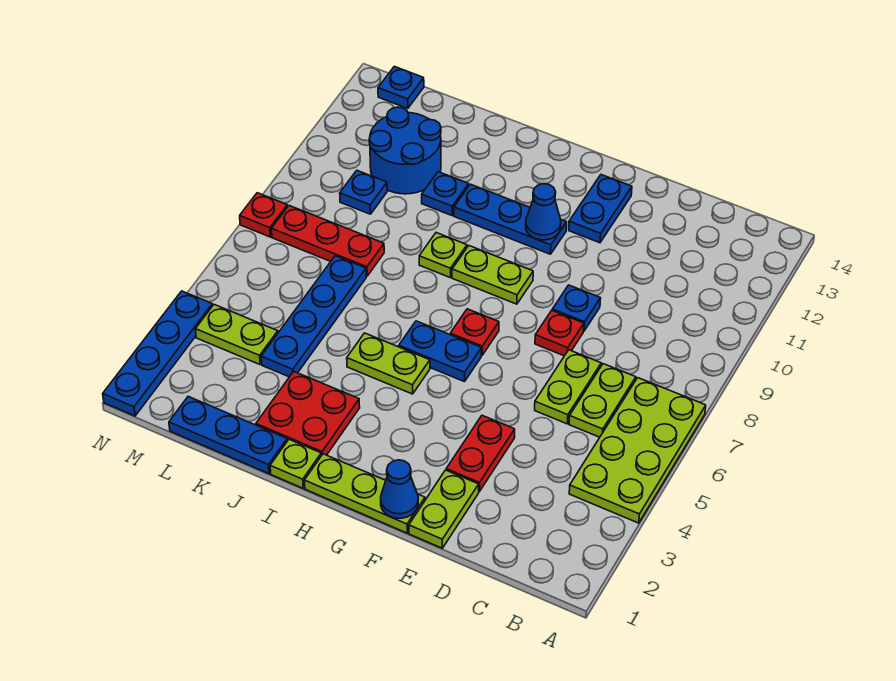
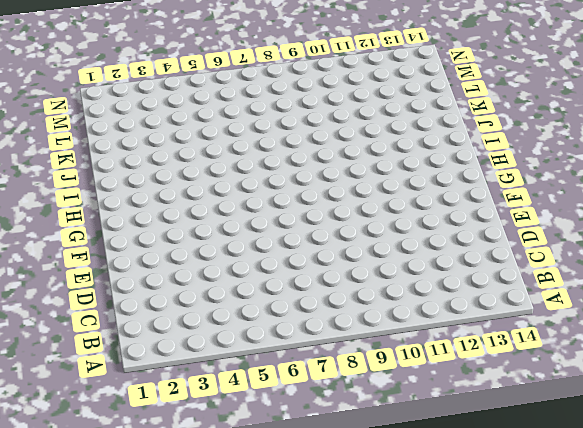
none -> lime plate A4:B7 level 1
none -> lime plate C6:C7 level 1
none -> lime plate D6:D7 level 1

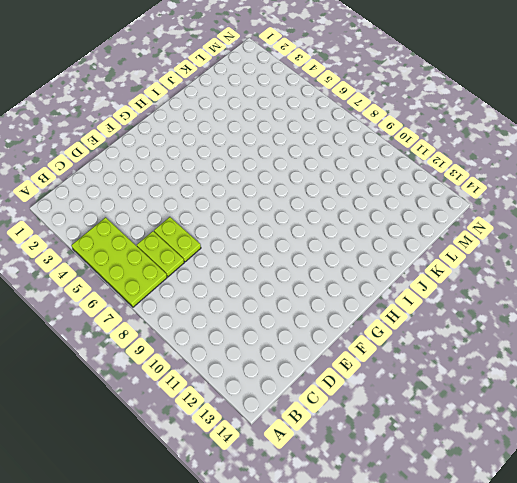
none -> lime plate E1:E2 level 1
none -> red plate E3:E4 level 1
none -> red plate E8 level 1

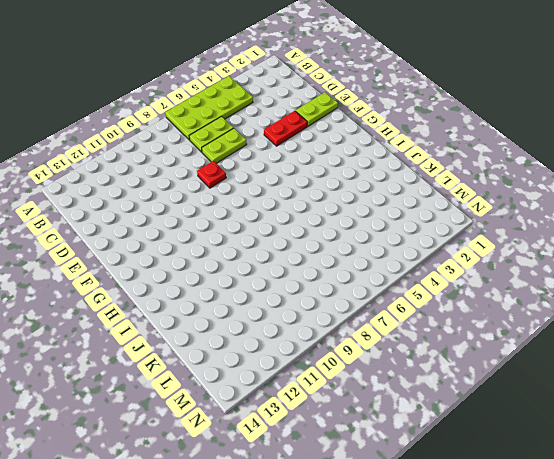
none -> blue plate E9 level 1
none -> lime plate F1:H1 level 1
none -> blue plate F12:F13 level 1

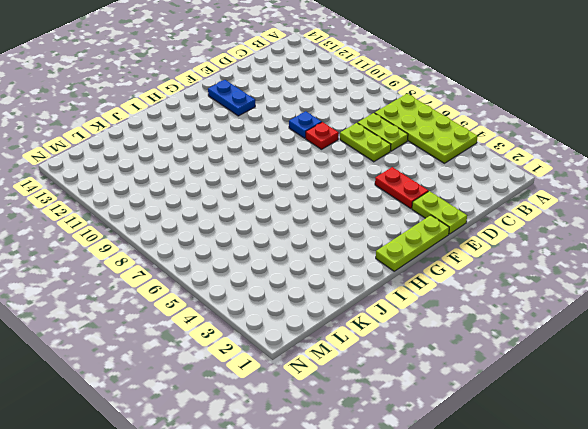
none -> blue plate G6:H6 level 1
none -> red plate G7 level 1
none -> lime plate G9:H9 level 1

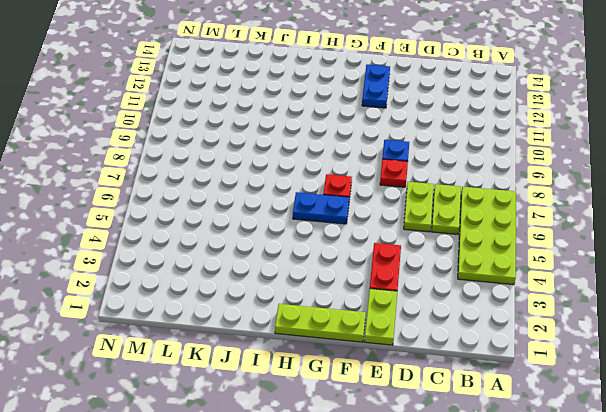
none -> lime plate G9:H9 level 1
none -> blue plate G11:I11 level 1
none -> lime plate H5:I5 level 1

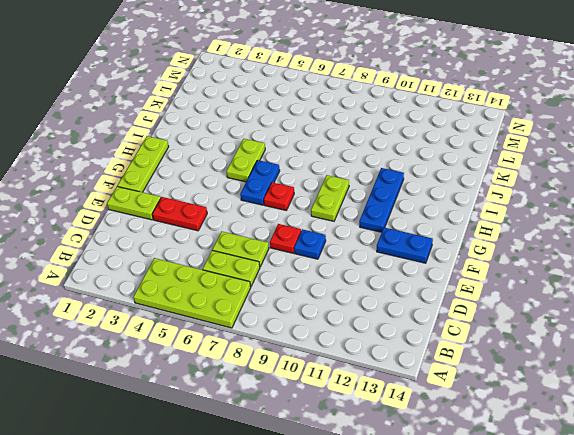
none -> lime plate I1 level 1
none -> red plate I2:J3 level 1
none -> lime plate I9 level 1

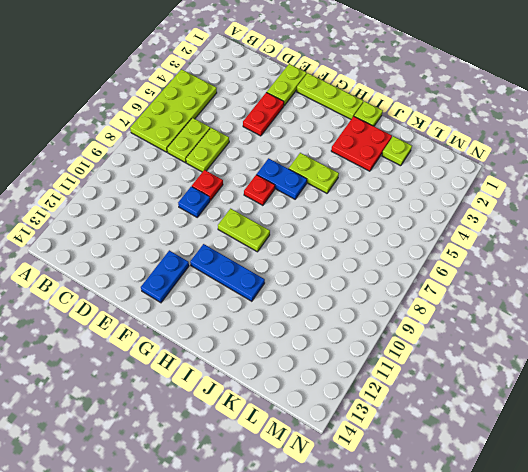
lime plate K2 level 1 -> lime plate I9 level 1
none -> blue plate J1:L1 level 1
none -> blue plate J11 level 1
none -> blue plate K4:K7 level 1

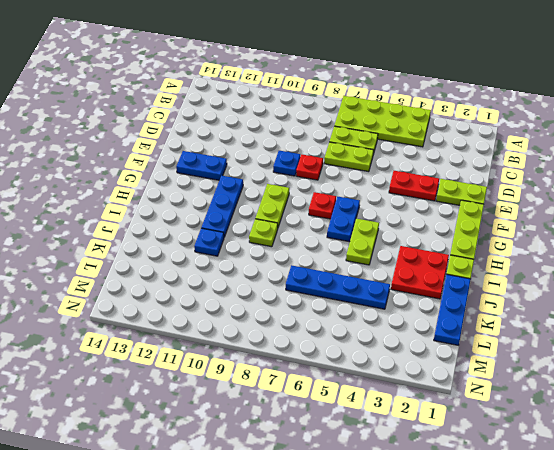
none -> red plate K8:M8 level 1
none -> blue round brick K11:L12 level 1
none -> lime plate L4:M4 level 1

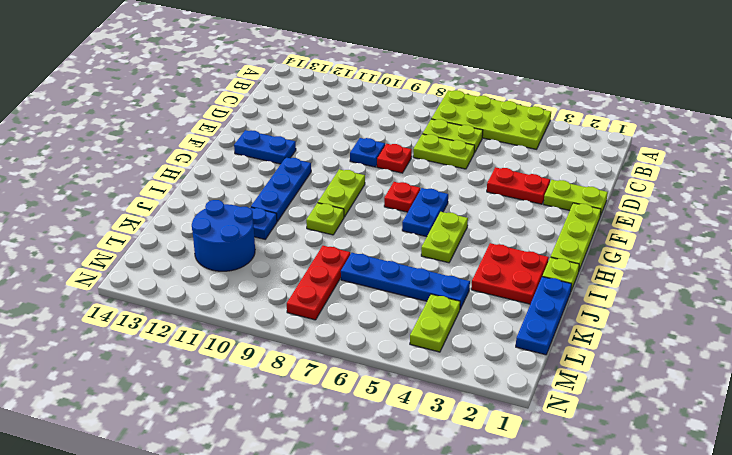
none -> blue plate L10 level 1
none -> blue plate M14 level 1
none -> blue plate N1:N4 level 1

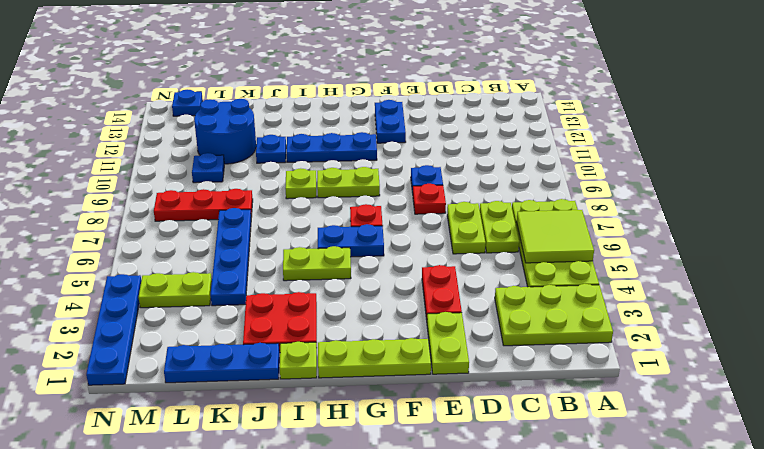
lime plate A2:C3 level 1 -> none
lime tile A5:B6 level 2 -> none
none -> red plate N8 level 1
none -> blue cone F1 level 2
none -> blue cone G11 level 2

